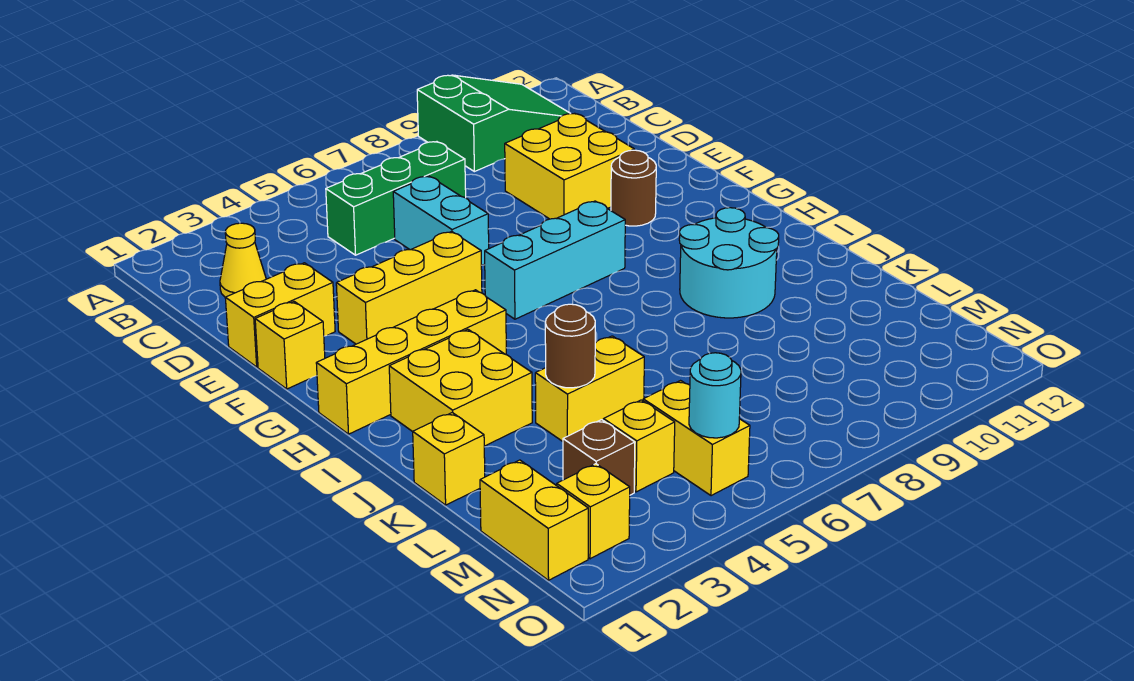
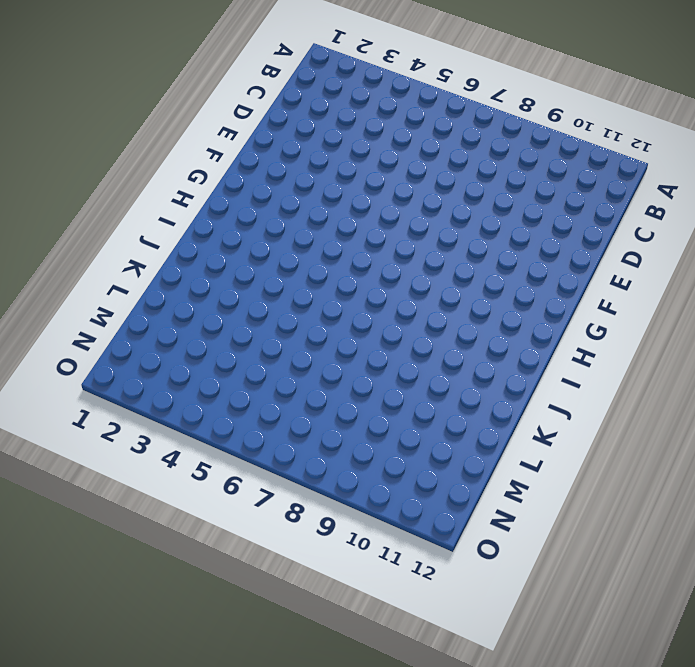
none -> green slope A9:B11 level 1 top 9
none -> yellow cone C2 level 1
none -> green brick C5:C7 level 1

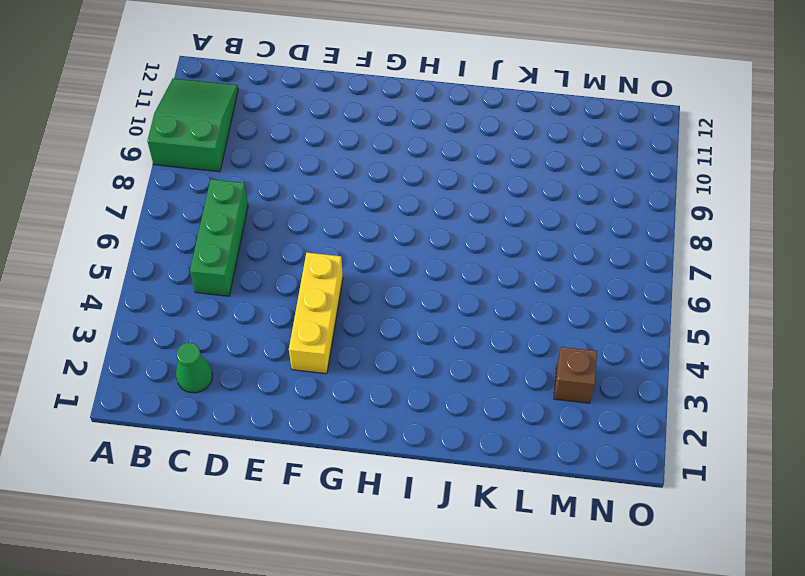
green cone C2 level 1 -> yellow cone C2 level 1
none -> cyan brick D6:E6 level 1
none -> yellow brick D9:E10 level 1
none -> yellow brick E1:E2 level 1

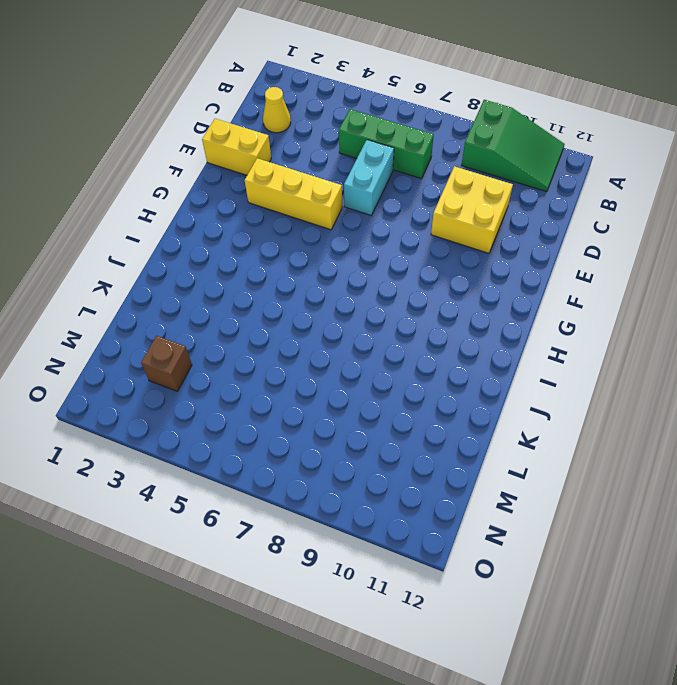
none -> yellow brick F1 level 1
none -> brown round brick F10 level 1
none -> cyan brick G6:G8 level 1

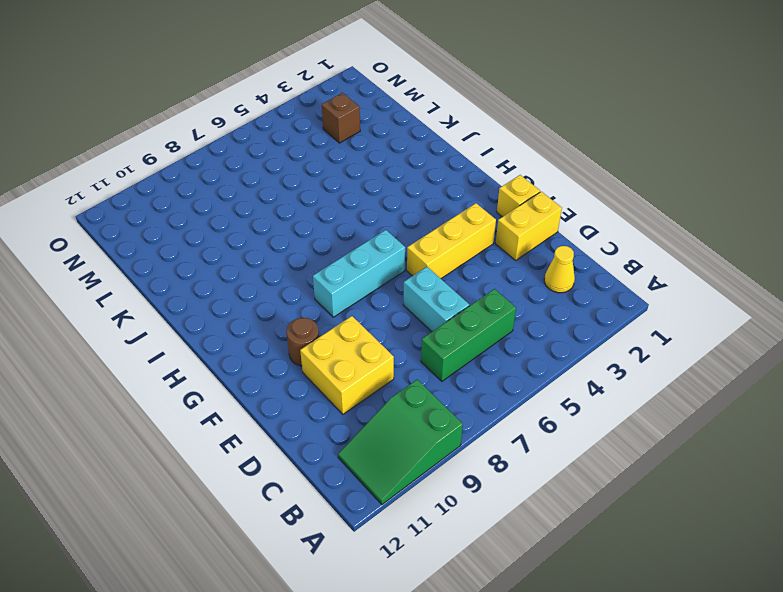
none -> yellow brick H1:H4 level 1
none -> yellow brick I2:J3 level 1
none -> cyan round brick I9:J10 level 1

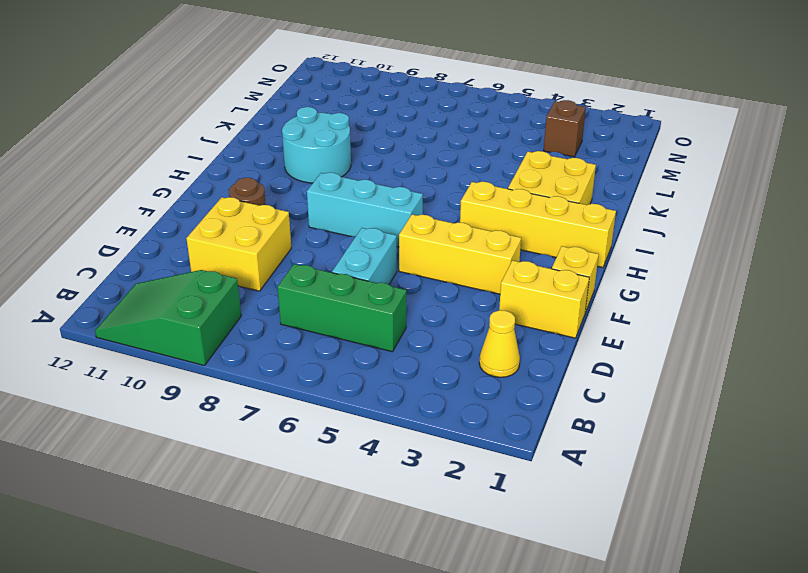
none -> yellow brick K1 level 1
none -> yellow brick K4:K5 level 1
none -> yellow brick M1:N1 level 1

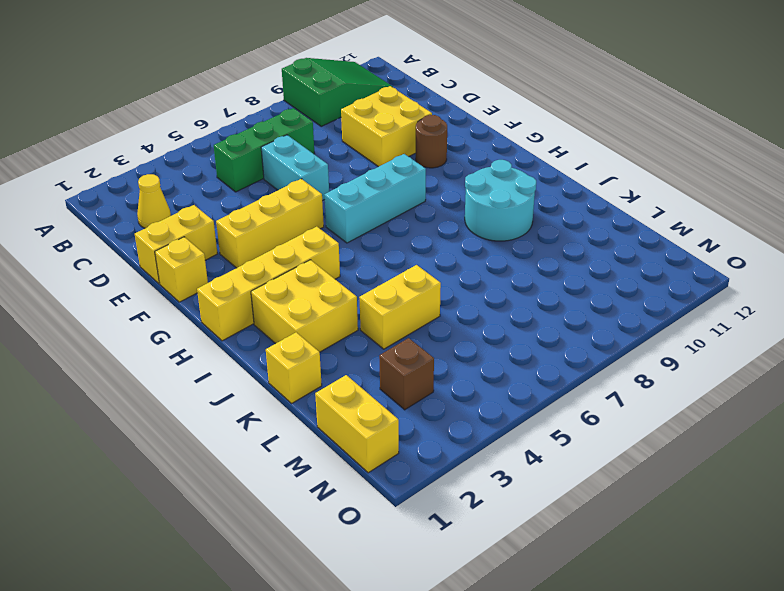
none -> yellow brick M4 level 1
none -> yellow brick M5:N5 level 1
none -> yellow brick N2 level 1

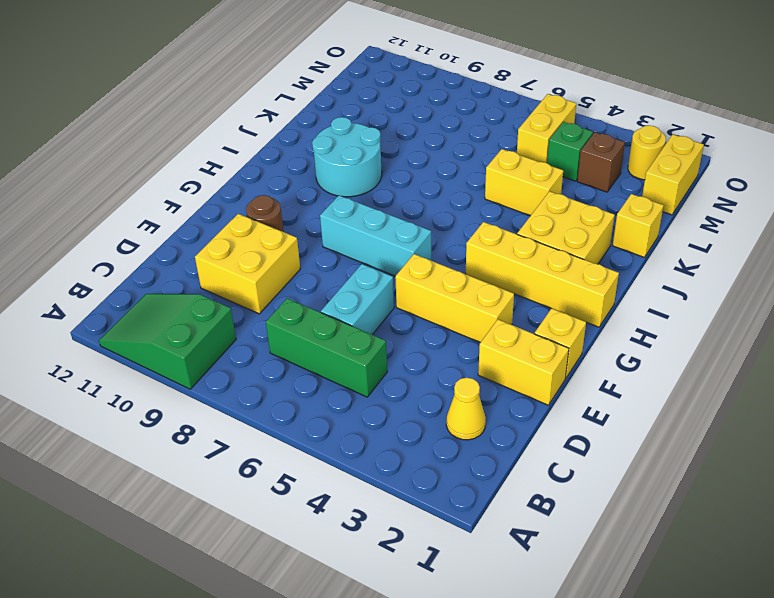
green brick M4 level 1 -> yellow brick M4 level 1
yellow round brick N2 level 1 -> yellow brick N2 level 1
none -> brown round brick K4 level 2
none -> cyan round brick N5 level 2

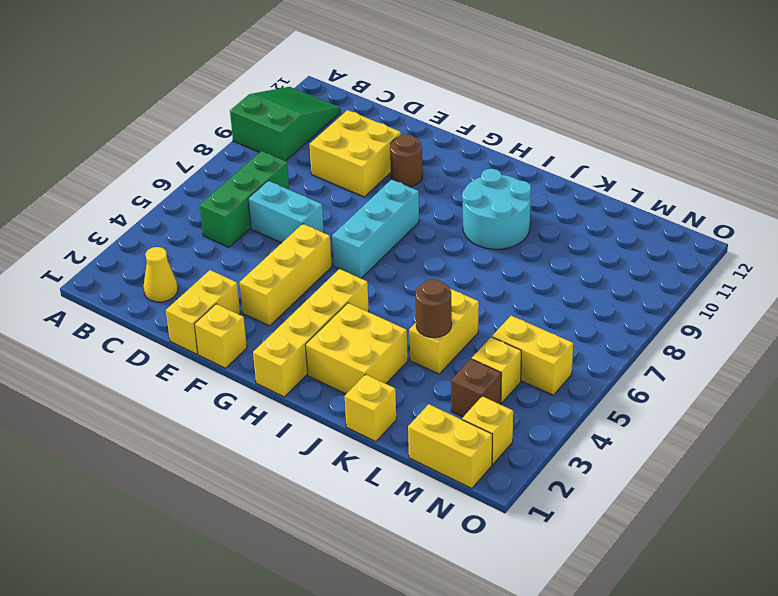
none -> cyan round brick N5 level 2

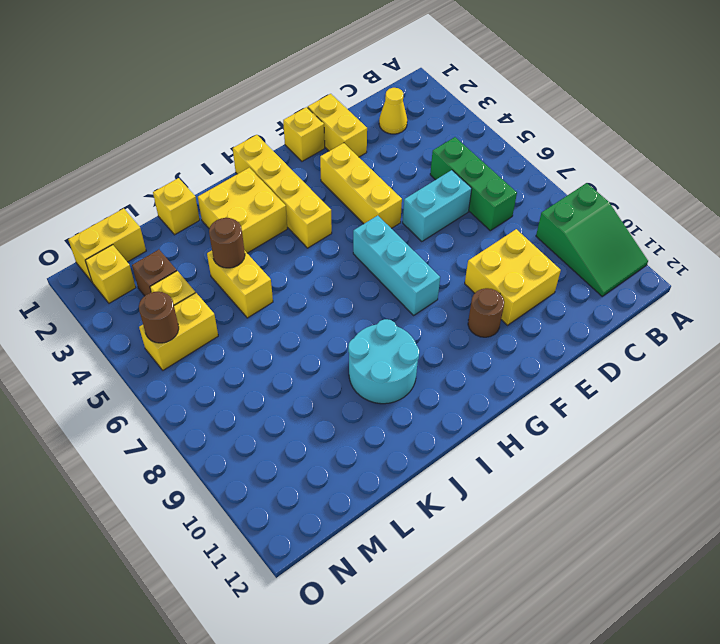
brown round brick N5 level 2 -> cyan round brick N5 level 2

